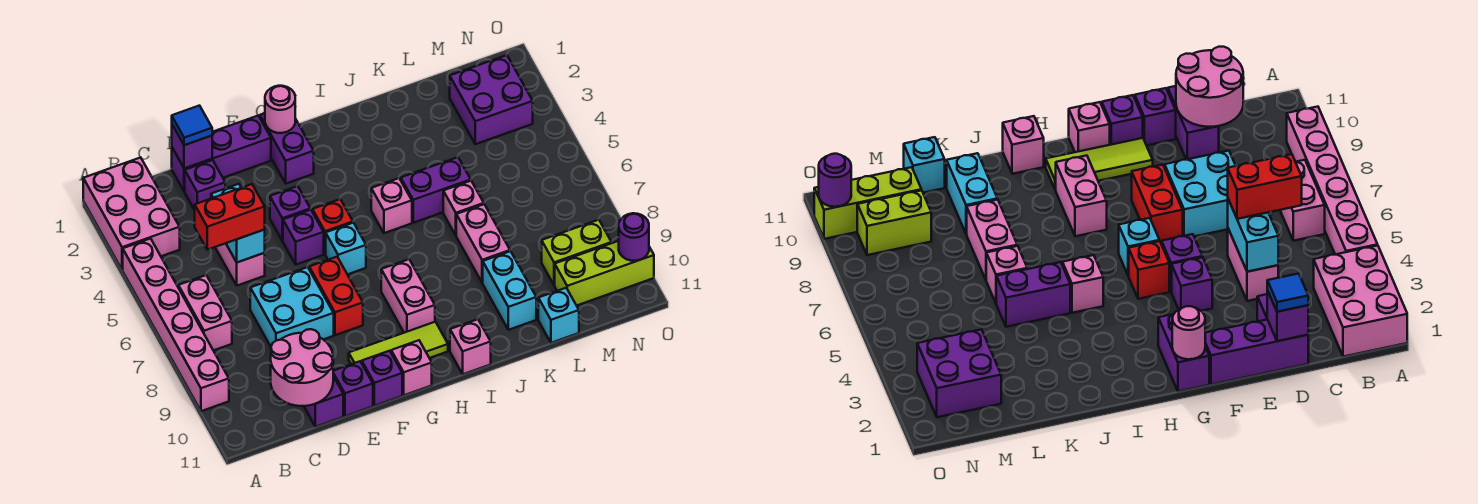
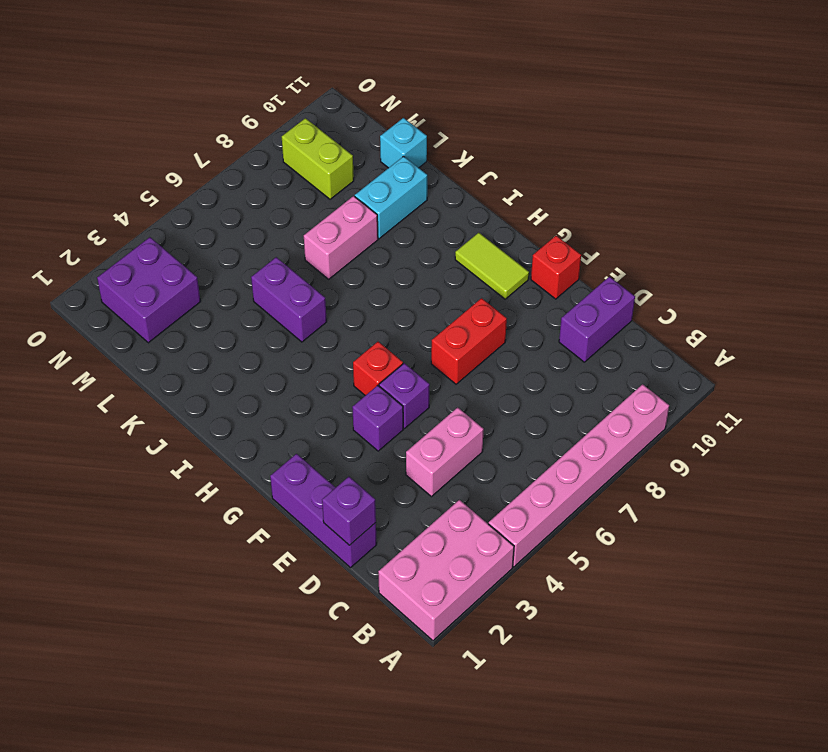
red brick F11 level 1 -> purple brick F11 level 1
lime tile G10:H10 level 1 -> lime tile F10:H10 level 1
none -> pink brick B6:B7 level 1
none -> purple brick D2 level 1
none -> cyan brick D7:E8 level 1
none -> purple brick E11 level 1

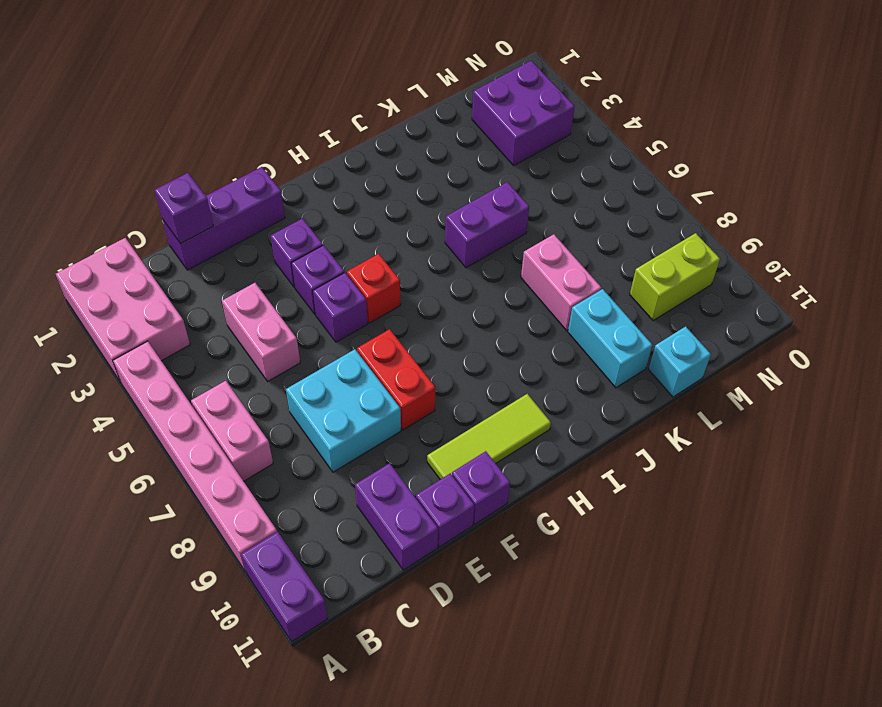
purple brick A10:A11 level 1 -> purple brick G1:G2 level 1
purple brick F3 level 1 -> purple brick D2 level 1
none -> cyan brick G6 level 1
none -> pink brick G11 level 1
none -> pink brick H8:H9 level 1
none -> pink brick I5 level 1

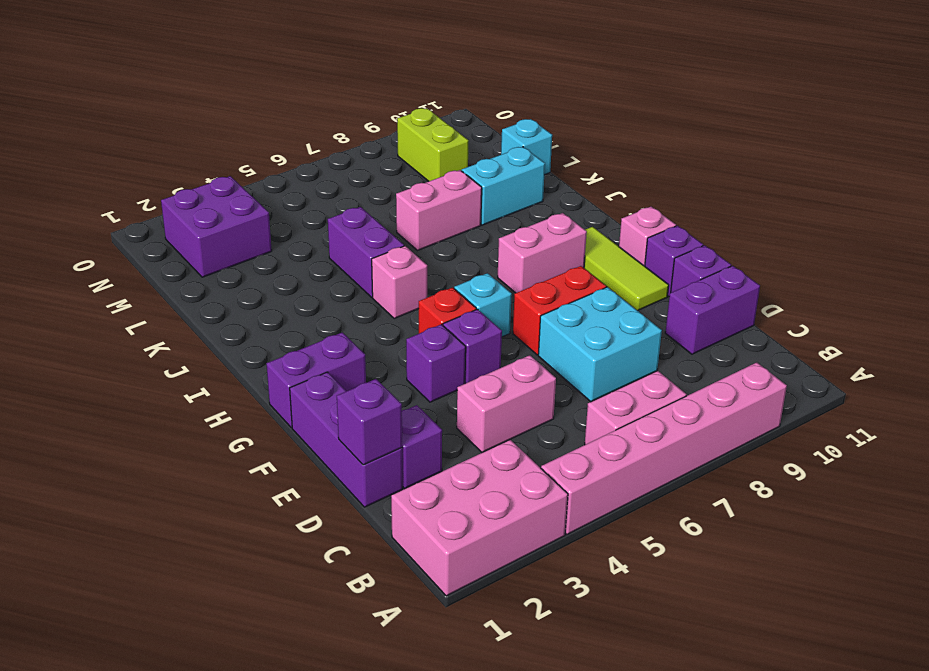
none -> pink brick I11 level 1
none -> pink brick K6 level 1
none -> lime brick M10:O10 level 1
none -> pink round brick C10:D11 level 2

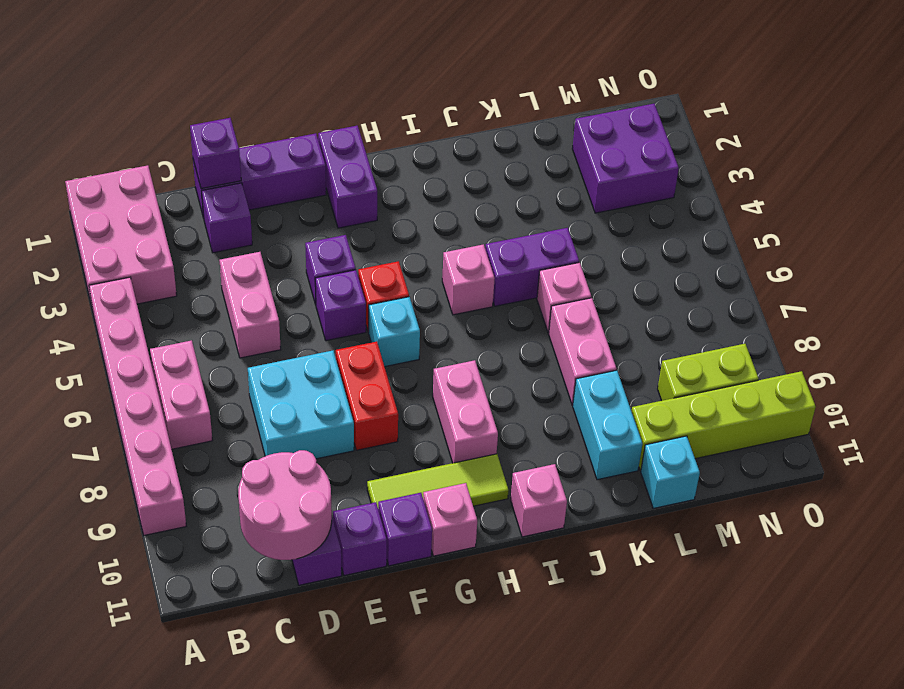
lime brick L10:O10 level 1 -> lime brick M10:O10 level 1
none -> cyan brick D4:D5 level 2
none -> pink round brick G1 level 2
none -> purple round brick O10 level 2
none -> red brick C5:D5 level 3

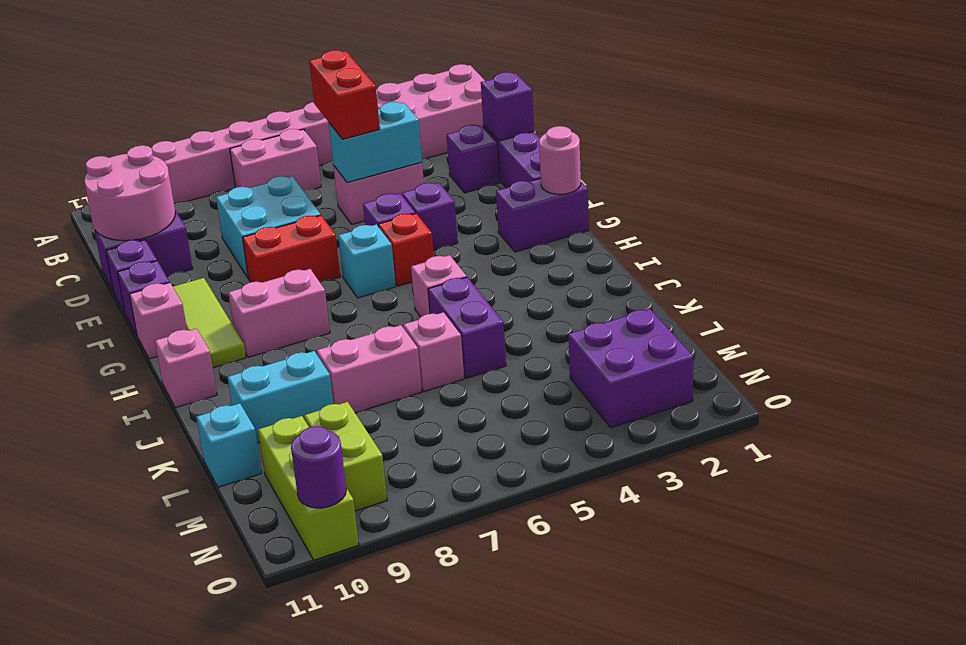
none -> blue tile D1 level 3

